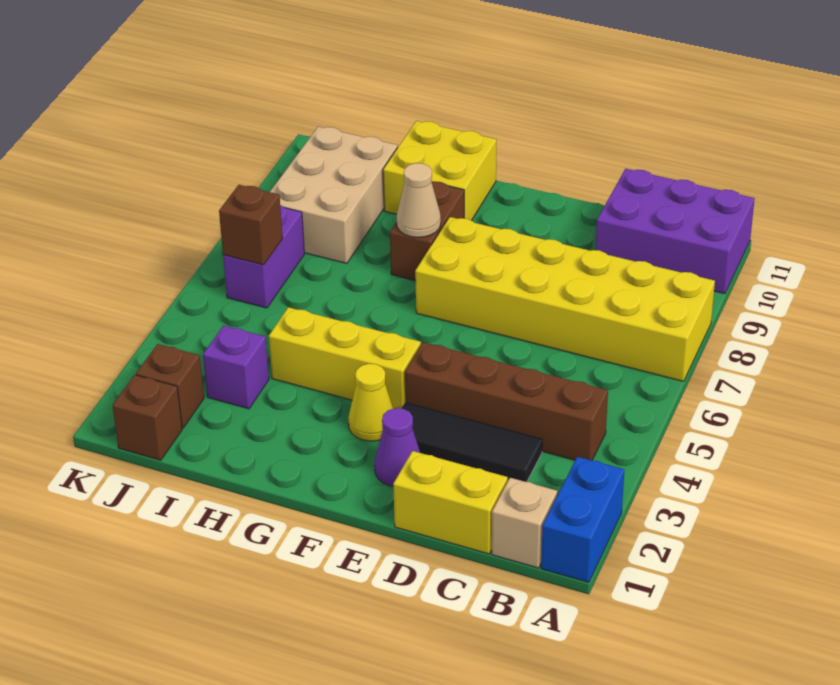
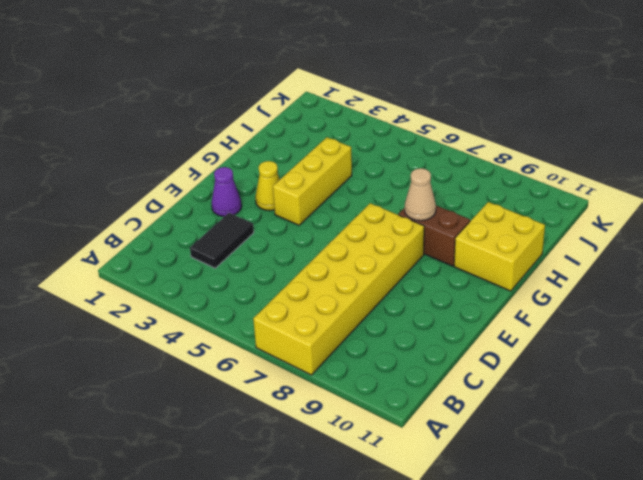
black tile C3:D3 level 1 -> black tile C3:E3 level 1
none -> blue brick A1:A2 level 1
none -> purple brick A10:C11 level 1
none -> tan brick B1 level 1

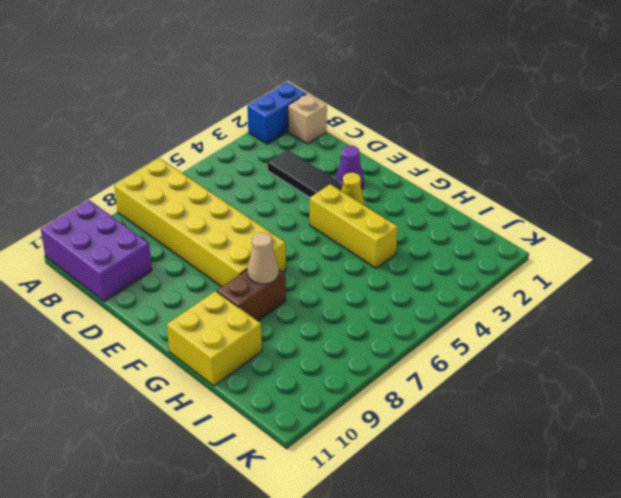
none -> brown brick B4:E4 level 1
none -> yellow brick C1:D1 level 1
none -> purple brick I3 level 1

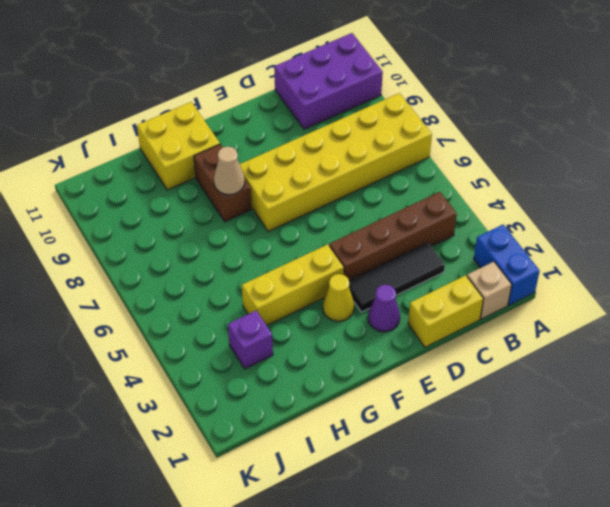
none -> tan brick I8:J10 level 1
none -> brown brick J1 level 1
none -> brown brick J2 level 1

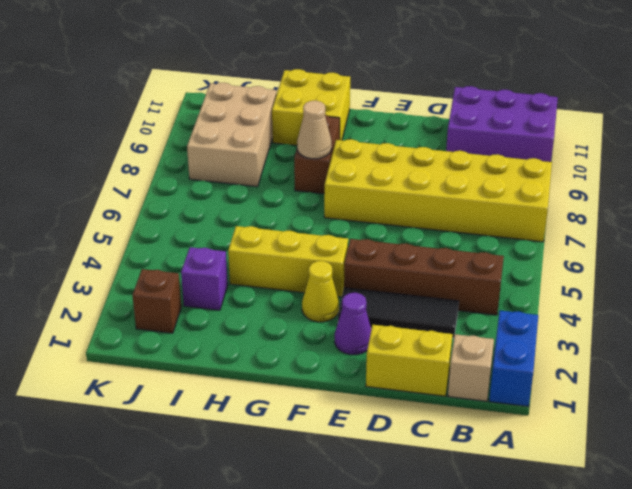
none -> brown brick J1 level 1
none -> purple brick J6:J7 level 1
none -> brown brick J6 level 2

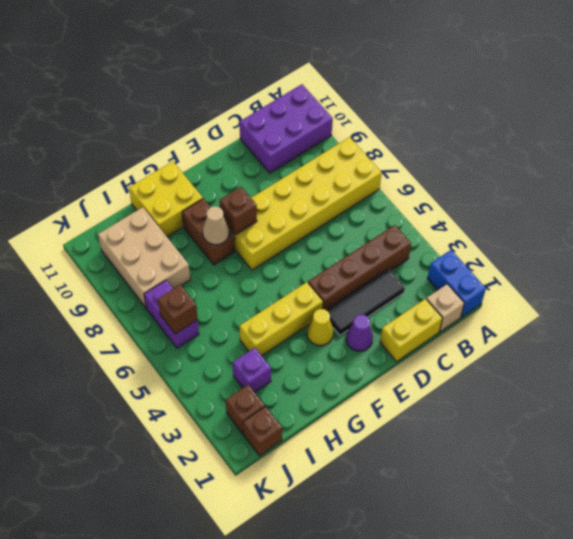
brown brick F8 level 2 -> none

